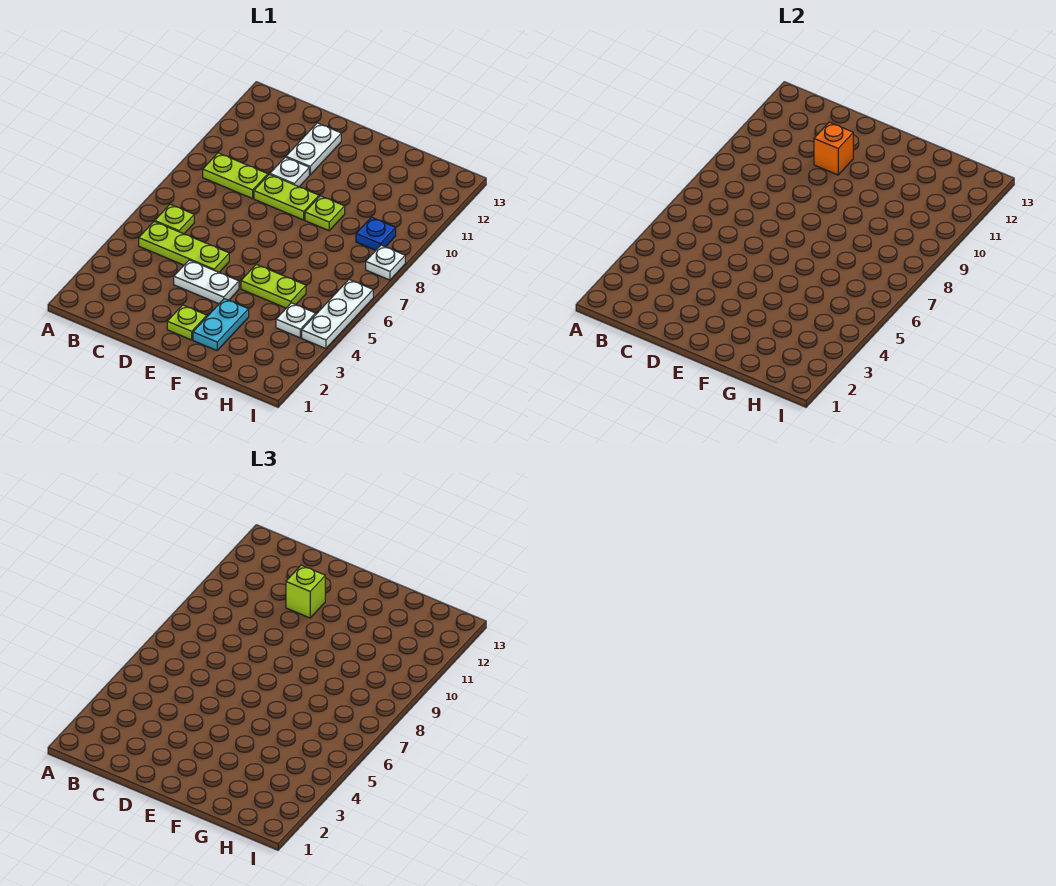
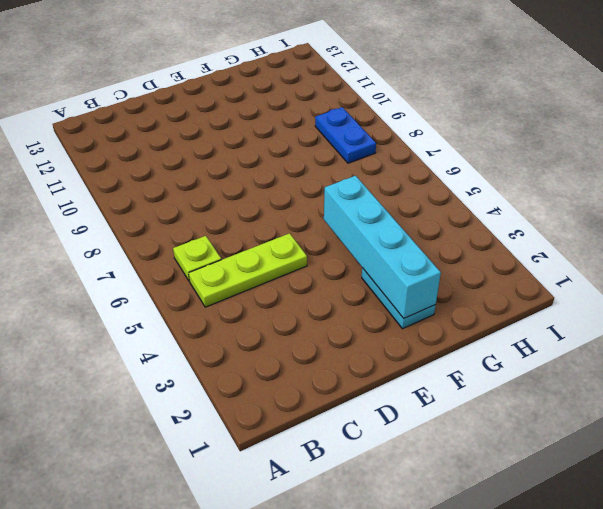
cyan brick F2:F5 level 2 -> none
blue plate H8:H9 level 1 -> blue plate H9 level 1
none -> lime plate B9:C9 level 1
none -> white plate D4:E4 level 1
none -> lime plate D9:E9 level 1

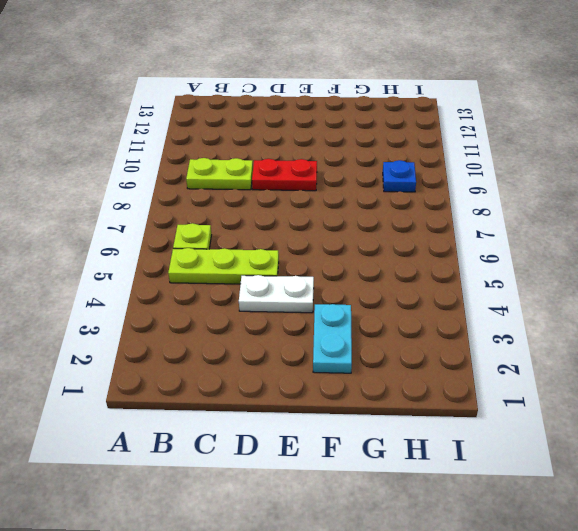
red plate D9:E9 level 1 -> lime plate D9:E9 level 1
none -> white plate D10 level 1
none -> white plate D11:D12 level 1
none -> lime plate E2 level 1

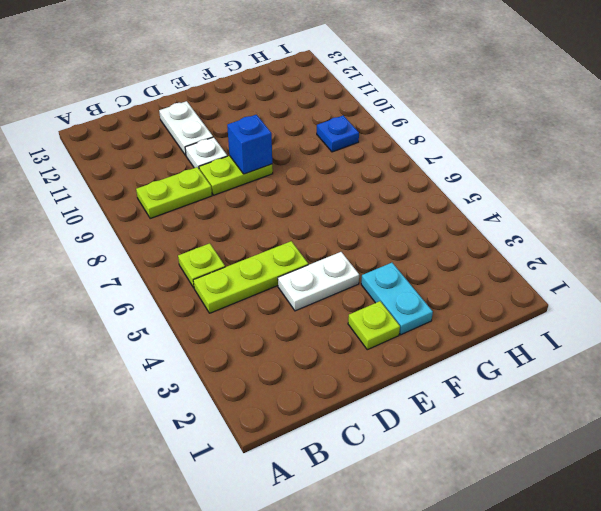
blue brick E9 level 2 -> none
none -> lime plate F5:G5 level 1
none -> lime plate F9 level 1
none -> white plate H4 level 1

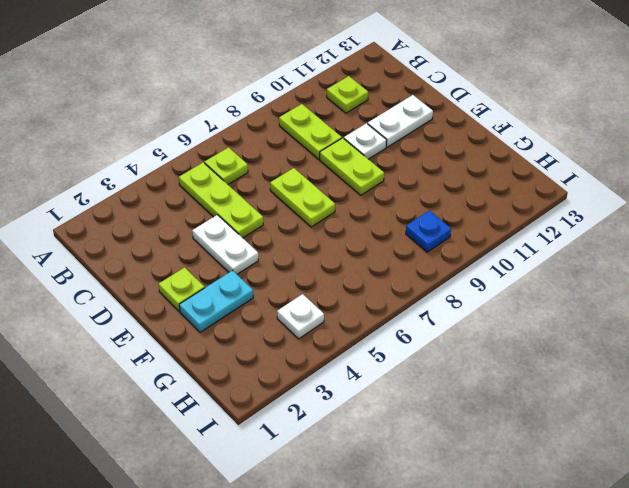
lime plate B11 level 1 -> lime plate F9 level 1
lime plate D7:E7 level 1 -> lime plate F5:G5 level 1
none -> white plate I4:I6 level 1
none -> white plate I8 level 1
none -> orange brick D11 level 2

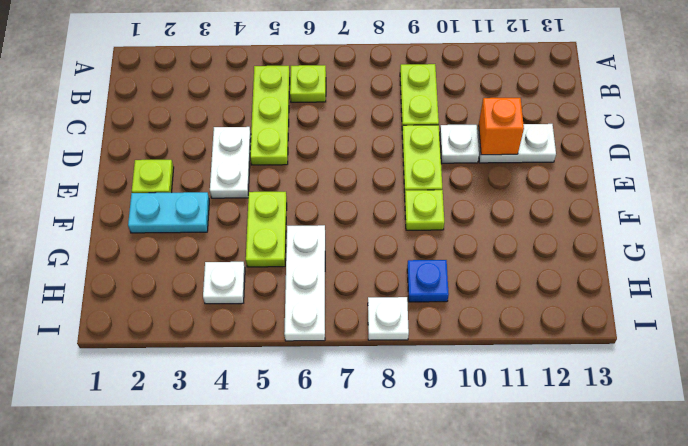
white plate G6:I6 level 1 -> white plate I4:I6 level 1
none -> lime brick D11 level 3

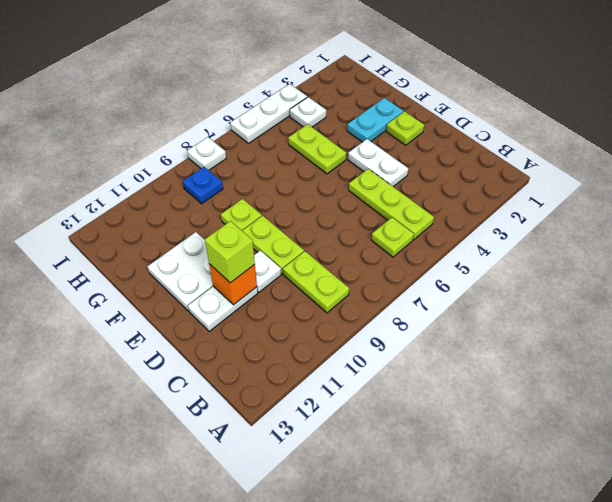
white plate E11:F12 level 1 -> none

